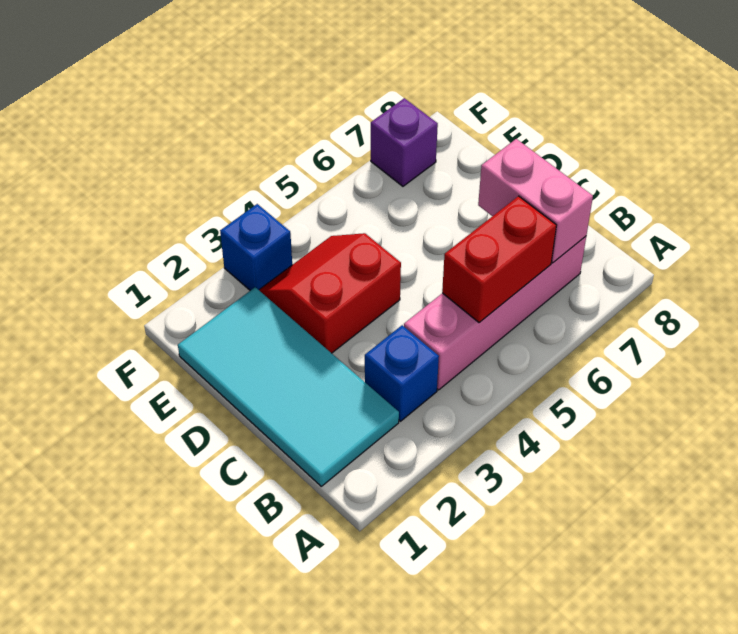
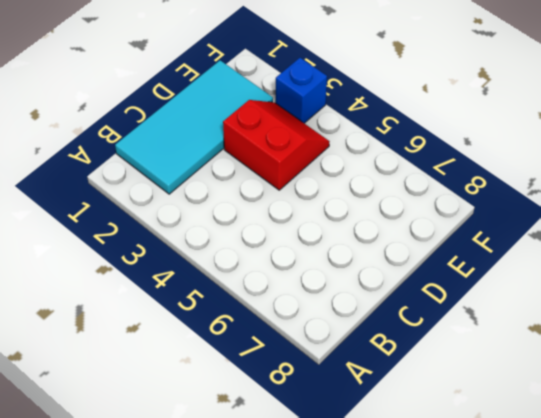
none -> blue brick B3 level 1
none -> pink brick B4:B7 level 1

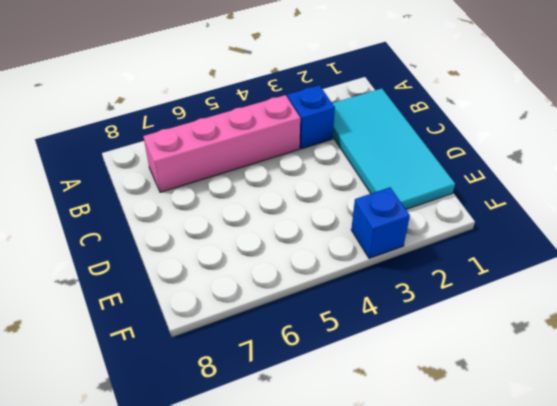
none -> red slope D3:E4 level 1 top D
none -> purple brick F7 level 1

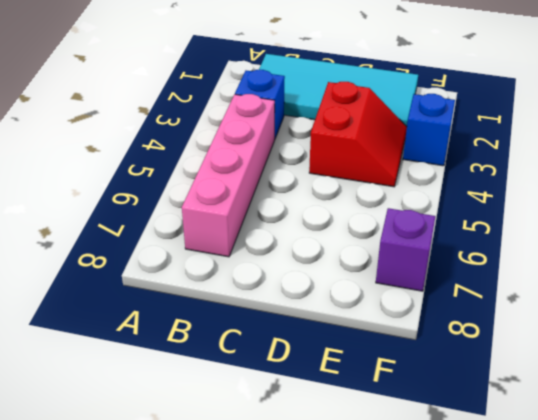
none -> red brick B5:B6 level 2
none -> pink brick B7:C7 level 2

